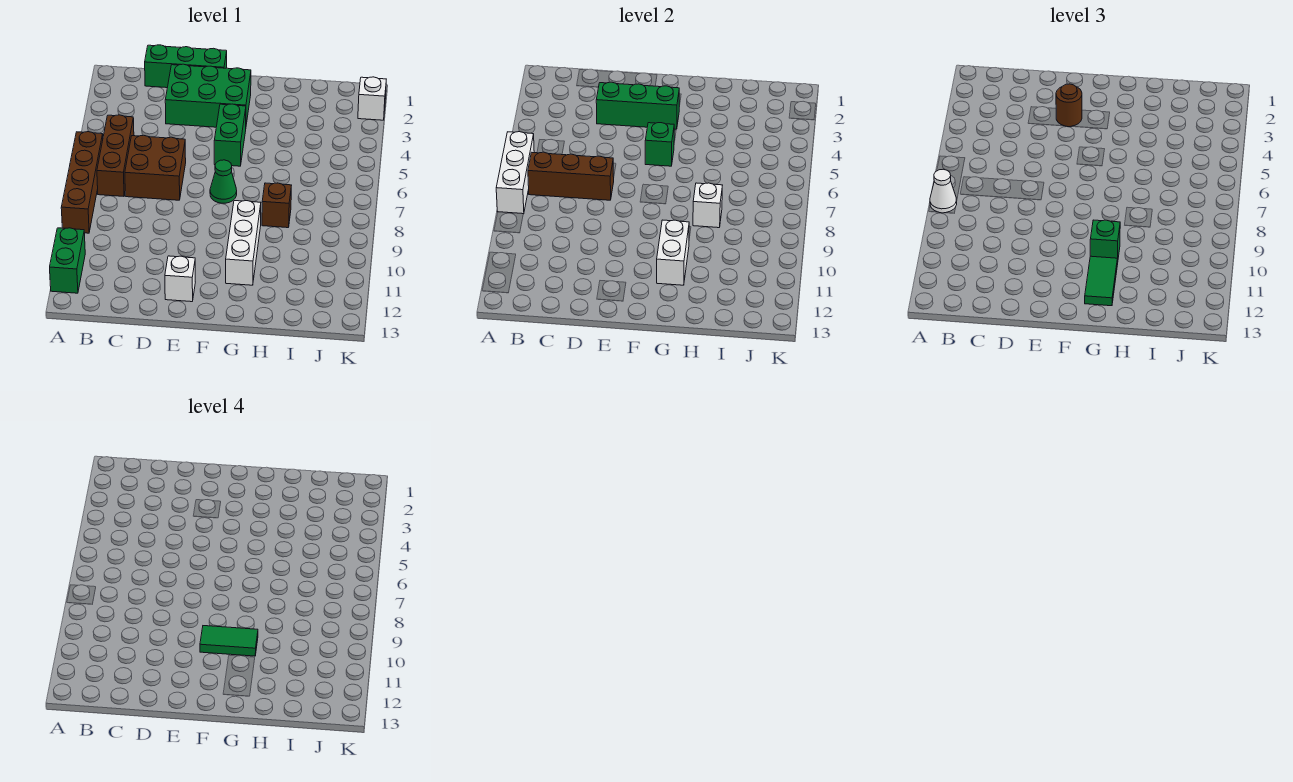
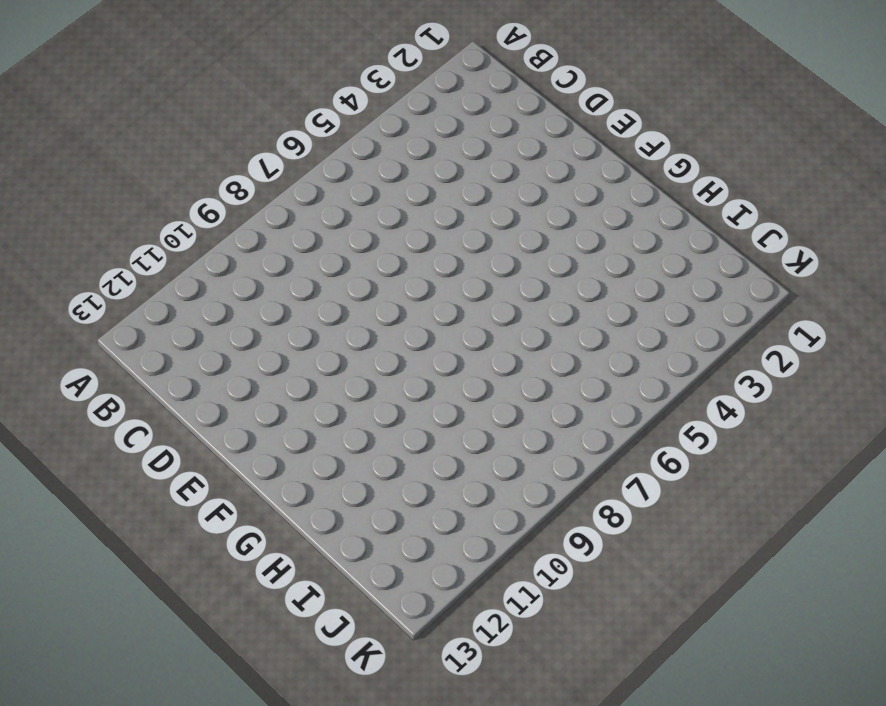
none -> brown brick A6:A9 level 1
none -> green brick A11:A12 level 1
none -> brown brick B5:B7 level 1

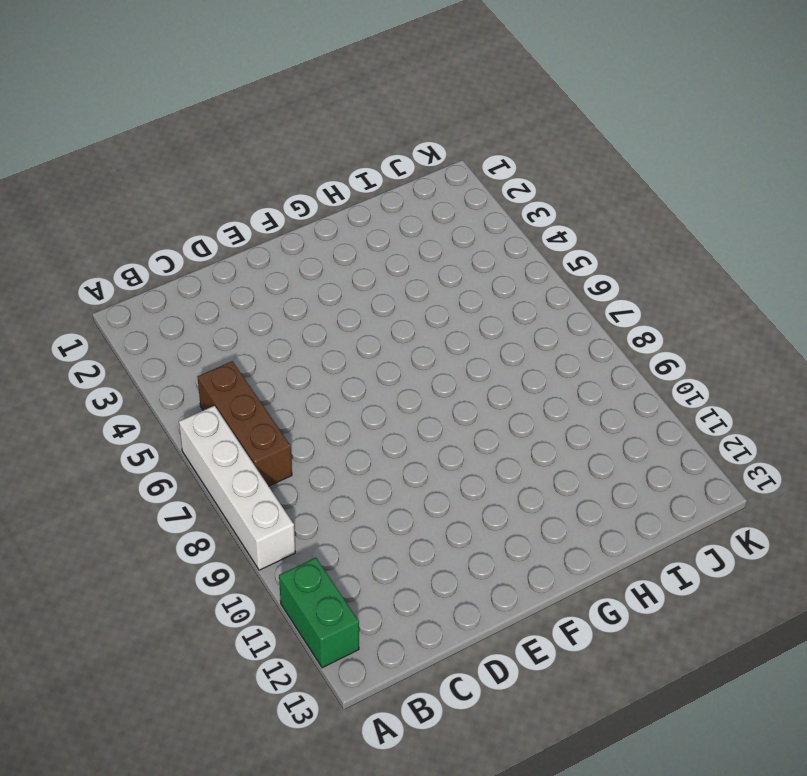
white brick A6:A9 level 1 -> brown brick A6:A9 level 1
none -> green brick C1:E1 level 1
none -> brown brick C6:D7 level 1
none -> green brick D2:F3 level 1

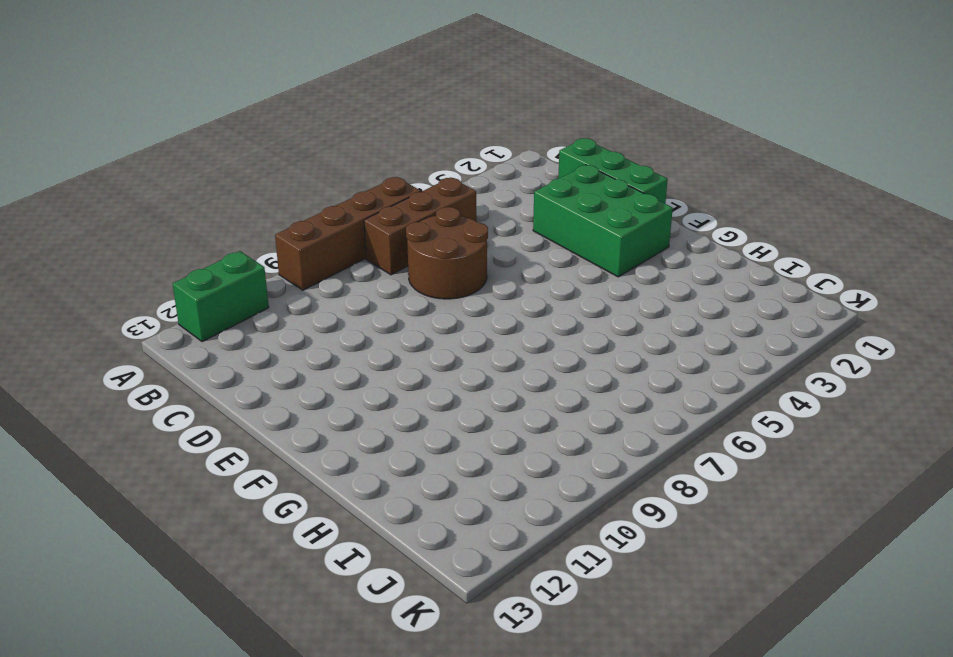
brown round brick C6:D7 level 1 -> brown brick C6:D7 level 1
none -> white brick E12 level 1
none -> green brick F4:F5 level 1
none -> green cone F7 level 1

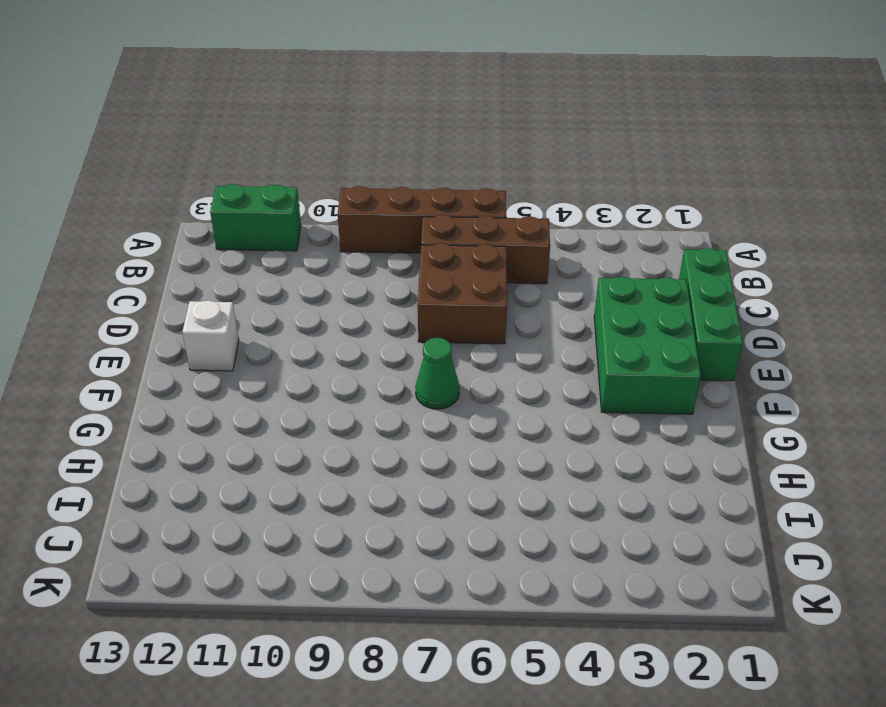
none -> green brick F4:F5 level 1
none -> white brick G9:G11 level 1
none -> brown brick H8 level 1

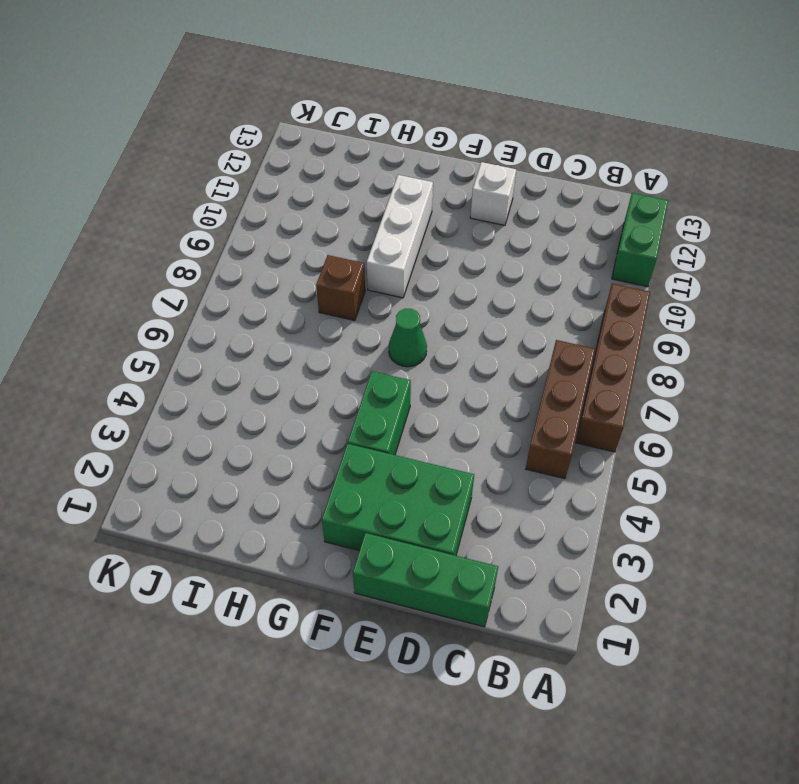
none -> brown brick C6:D7 level 1
none -> white brick K2 level 1
none -> white brick A6:A8 level 2

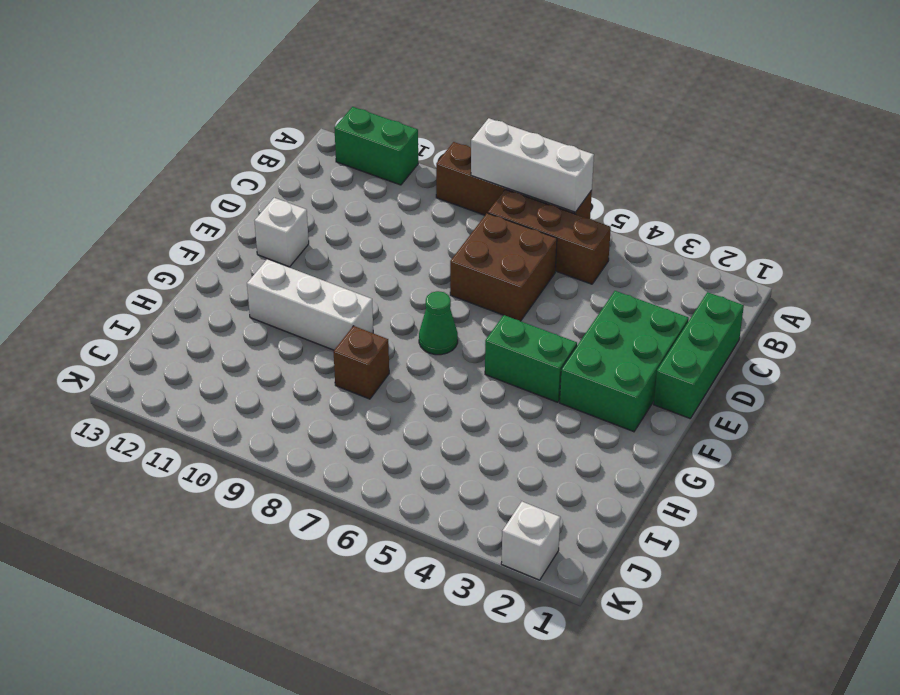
none -> brown brick B7:D7 level 2
none -> green brick D3:F3 level 2
none -> green brick F5 level 2

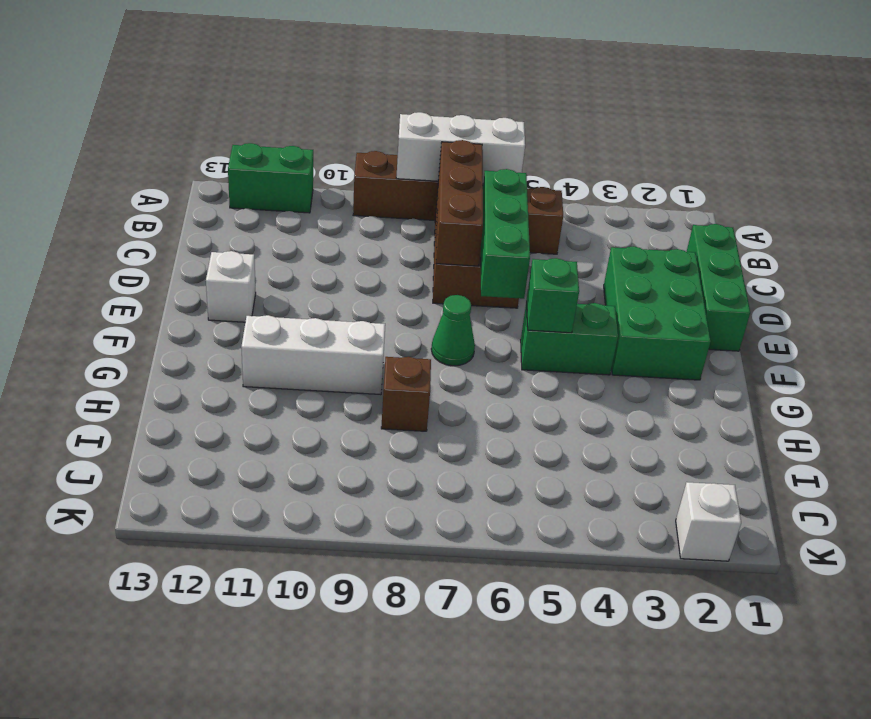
green brick C6:E6 level 2 -> green brick D3:F3 level 2
none -> white brick G10:G11 level 2
none -> white brick H8 level 2
none -> white cone A8 level 3

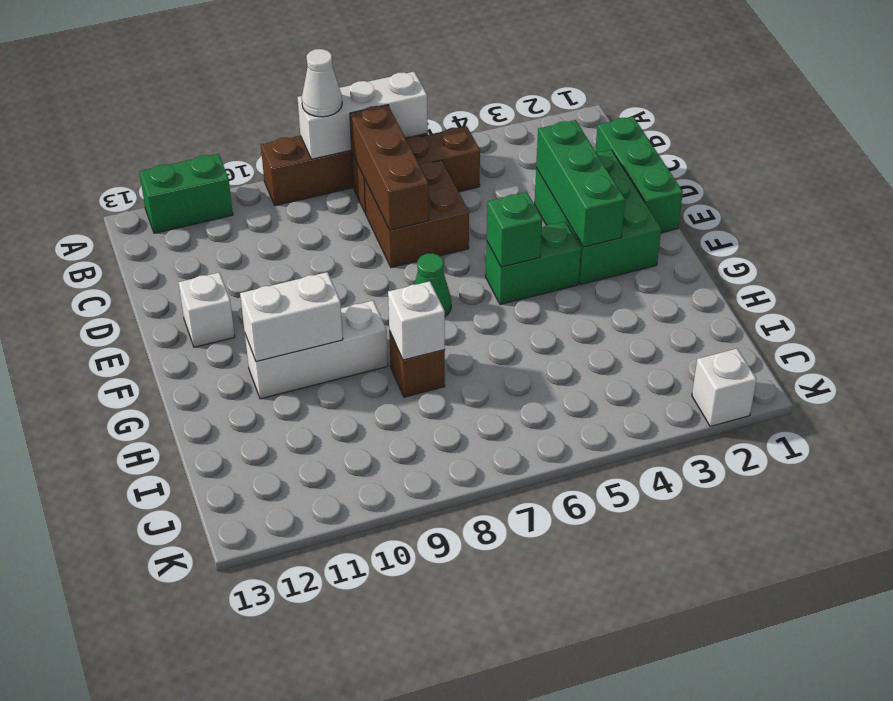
none -> brown round brick E3 level 3
none -> green brick G10 level 3
none -> green tile G11:G12 level 3

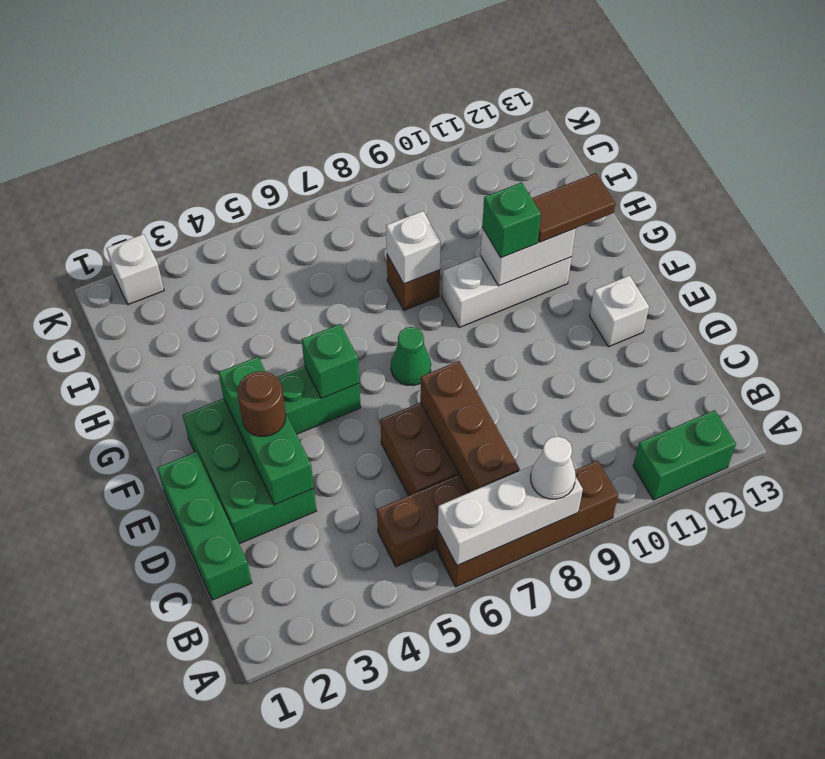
brown tile G11:G12 level 3 -> green tile G11:G12 level 3
none -> green tile F10:G10 level 4

